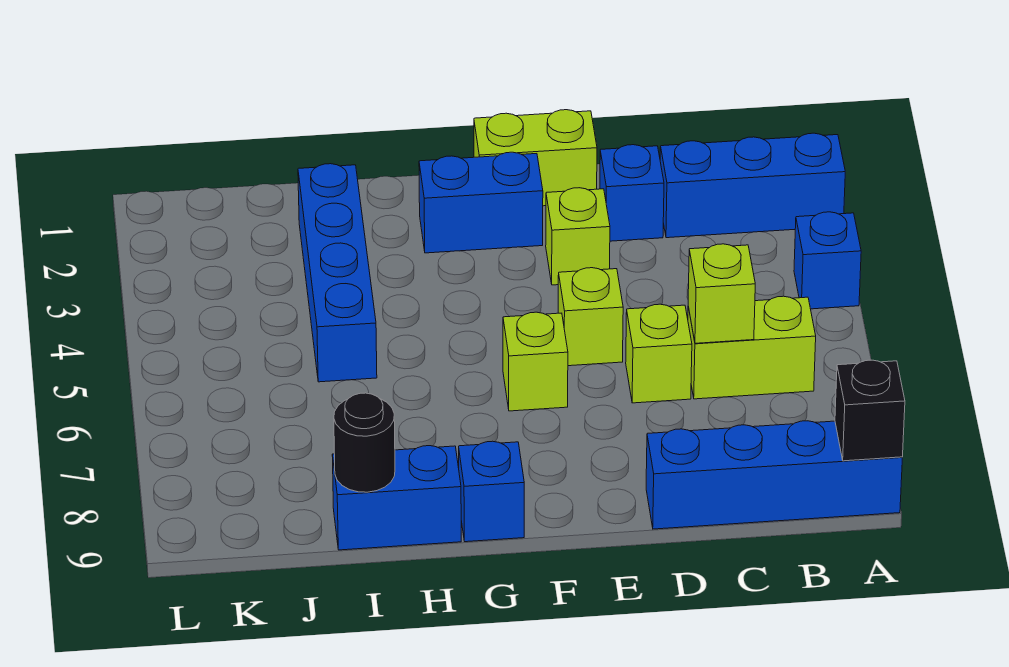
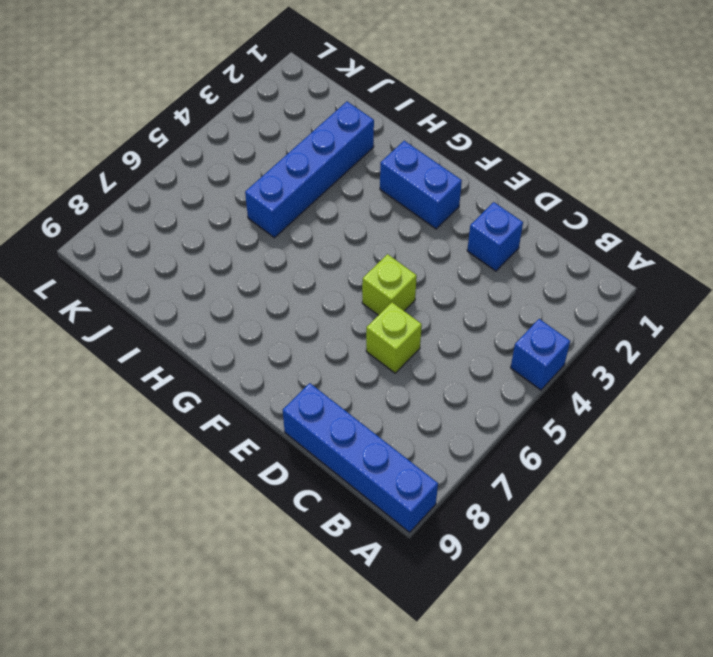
none -> blue brick A2:C2 level 1
none -> lime brick B6:C6 level 1
none -> lime brick E1:F1 level 1

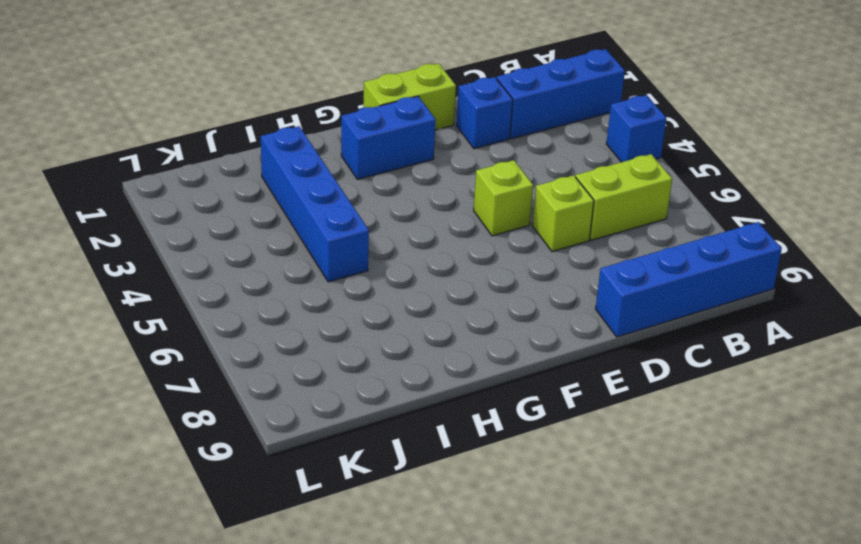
none -> lime brick E3 level 1
none -> lime brick F6 level 1
none -> blue brick G9 level 1

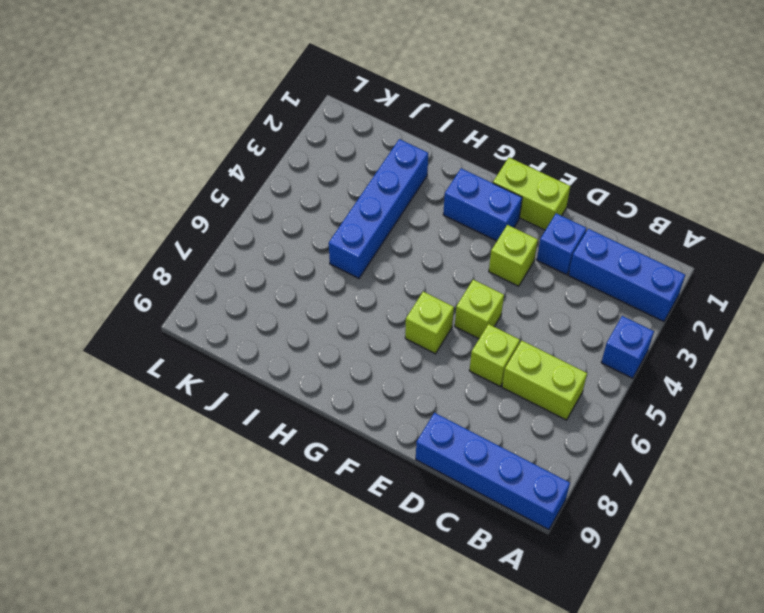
none -> blue brick G9 level 1
none -> blue brick H9:I9 level 1
none -> black brick A9 level 2

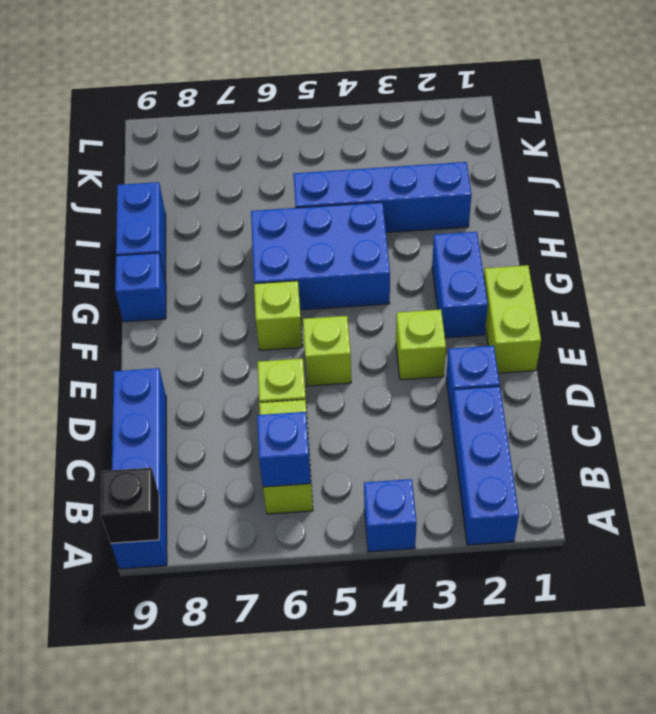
blue brick B6 level 2 -> none
blue brick G4:H6 level 1 -> none
none -> lime brick C6 level 2
none -> black round brick I9 level 2

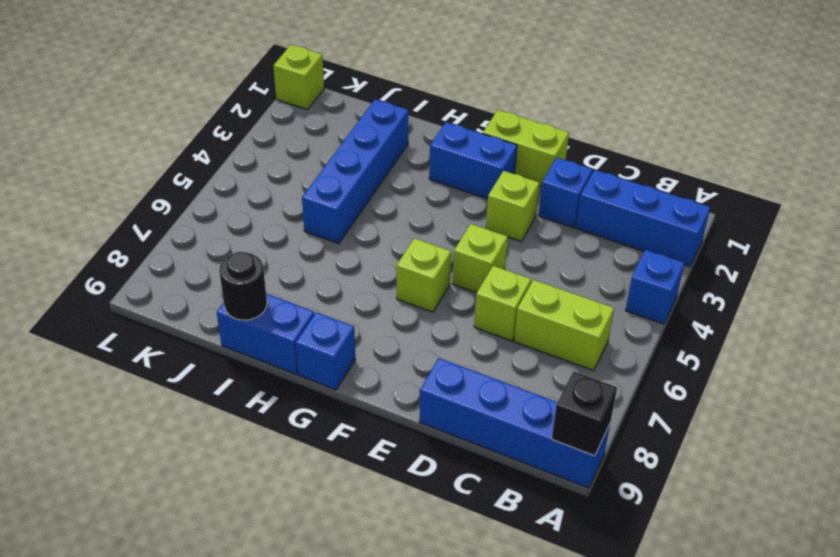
lime brick L1 level 1 -> lime brick C6 level 2

